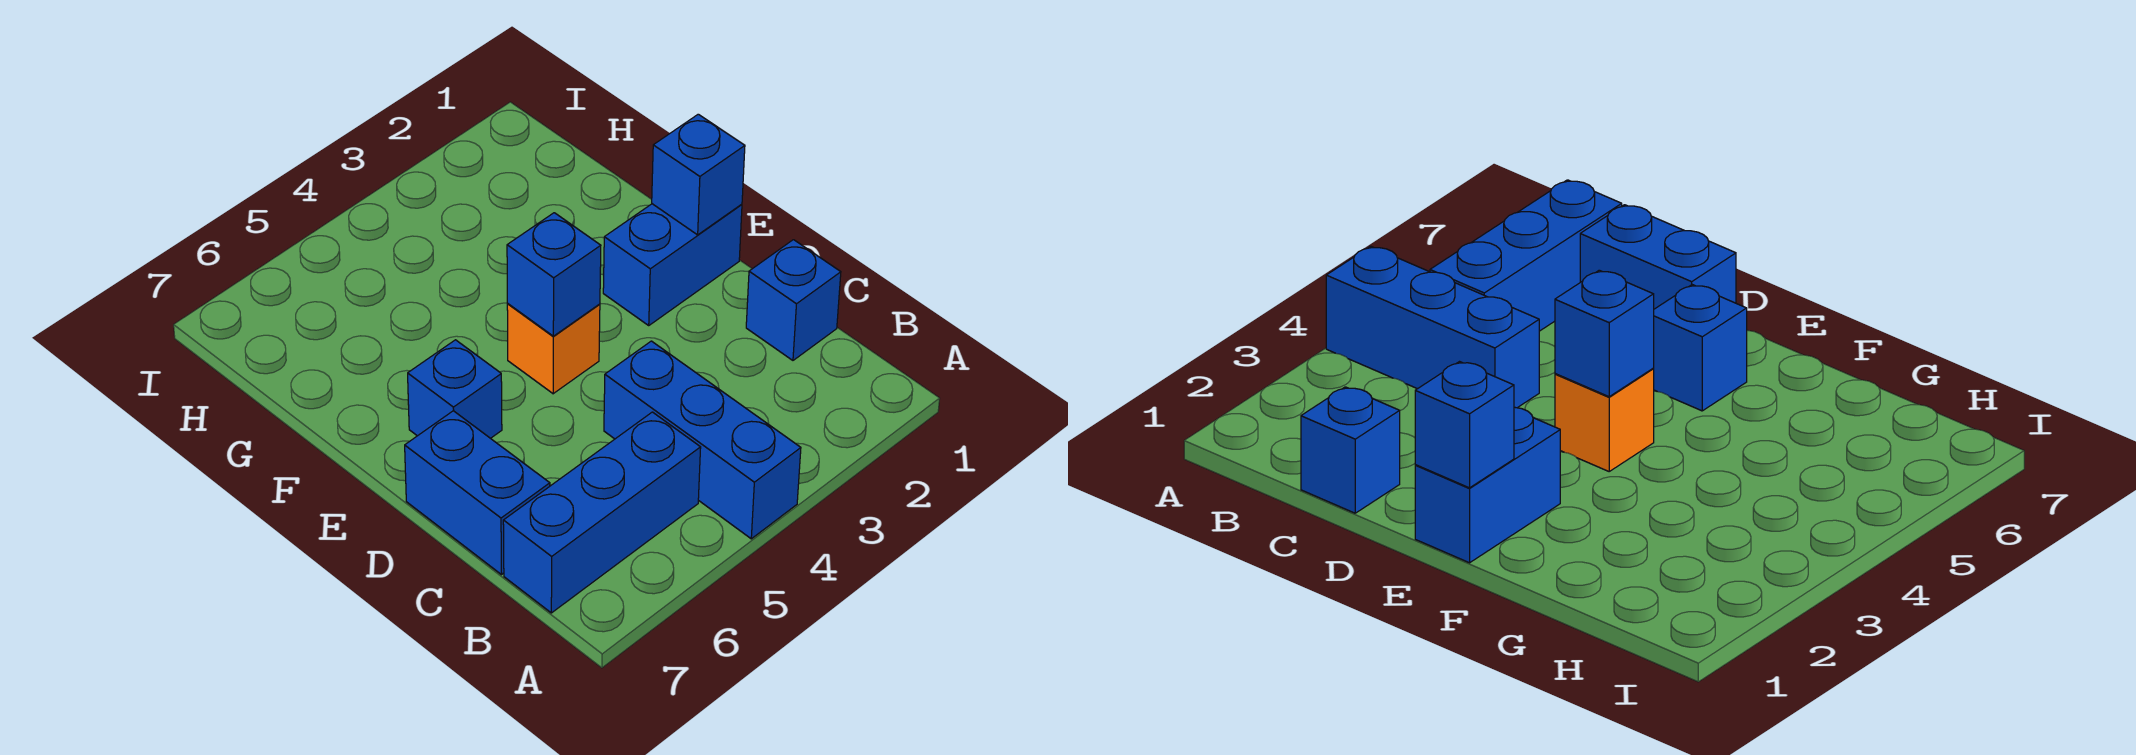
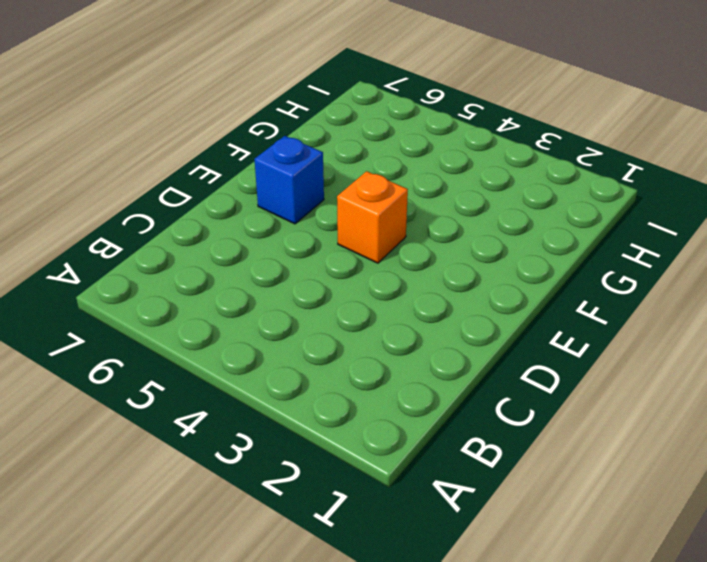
none -> blue brick A4:C4 level 1
none -> blue brick B5:B7 level 1

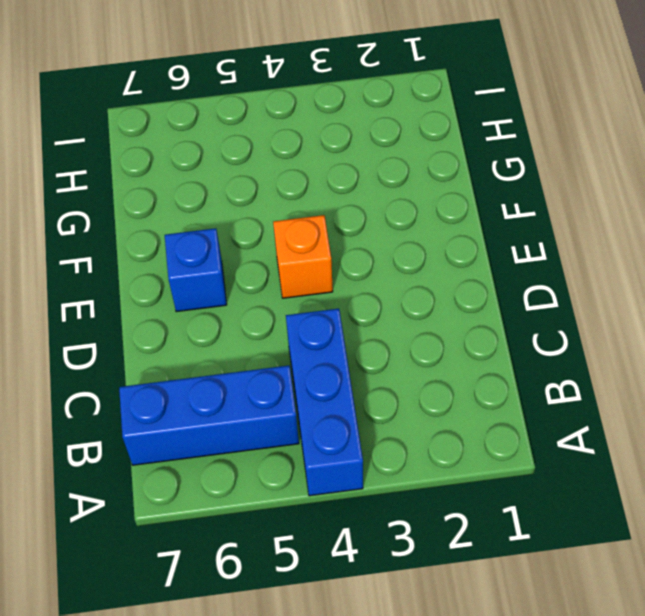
none -> blue brick C1 level 1
none -> blue brick C7:D7 level 1

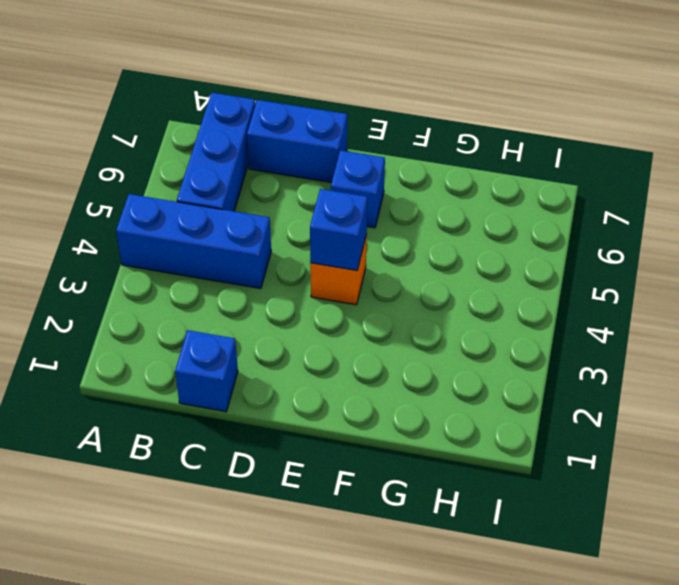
none -> blue brick E1:E2 level 1
none -> blue brick E1 level 2

